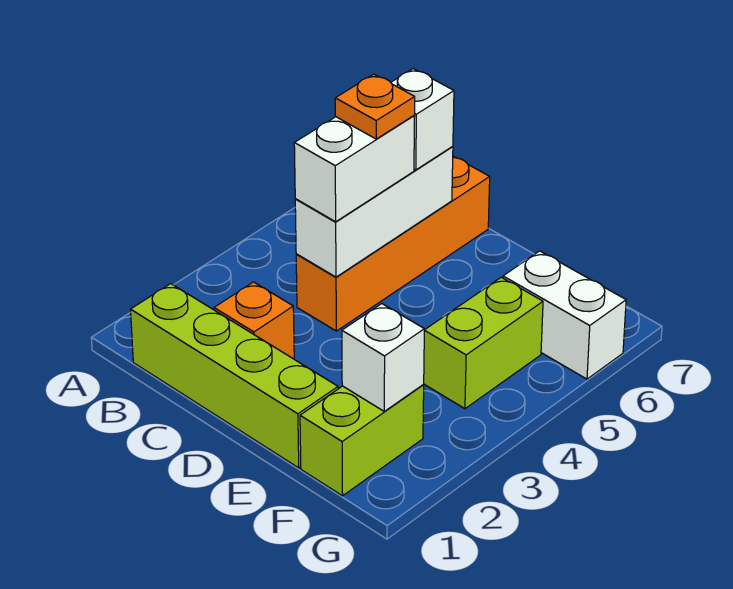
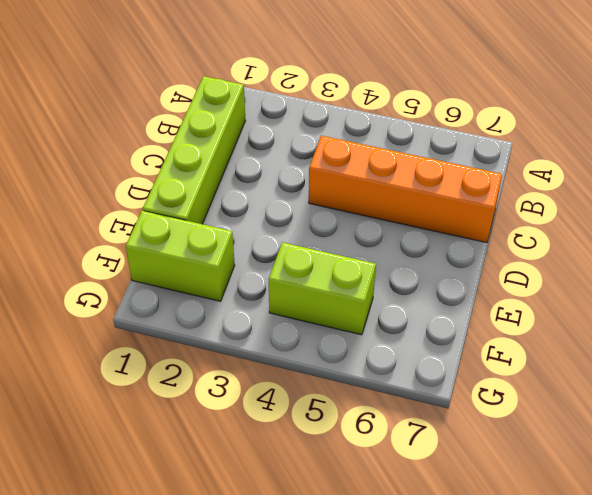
none -> orange brick C2 level 1
none -> white brick F6:G6 level 1

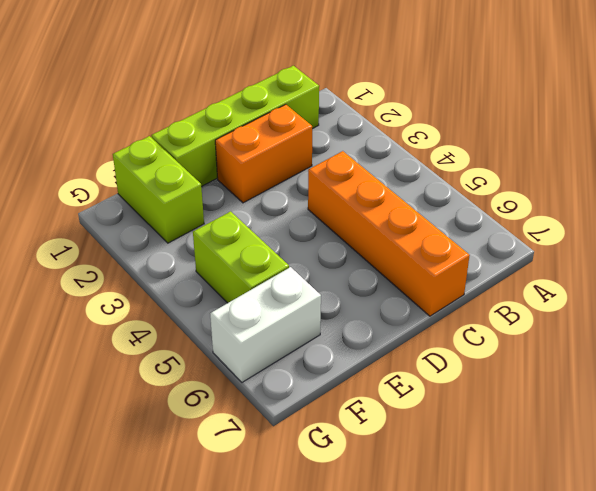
orange brick C2:D2 level 1 -> orange brick C2 level 1
none -> white brick C4:C6 level 2
none -> white brick F2 level 2

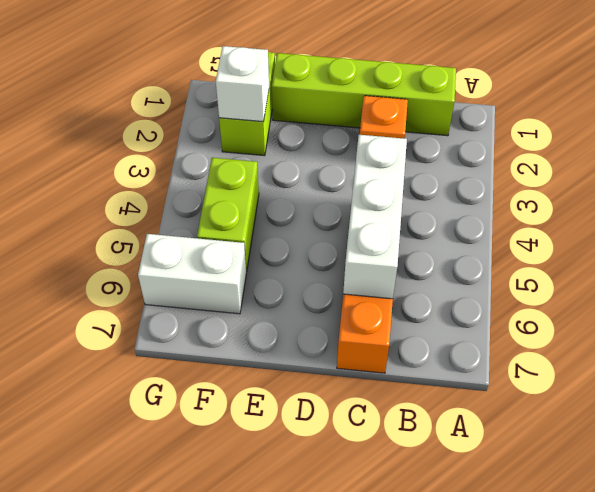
none -> white brick C4:C5 level 3
none -> white brick C6 level 3

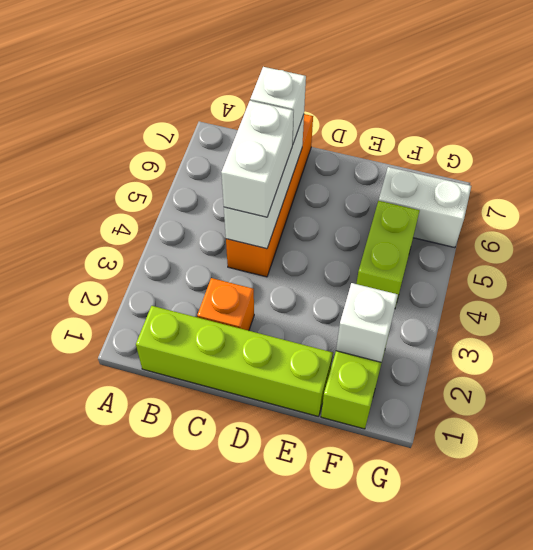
none -> orange plate C5 level 4

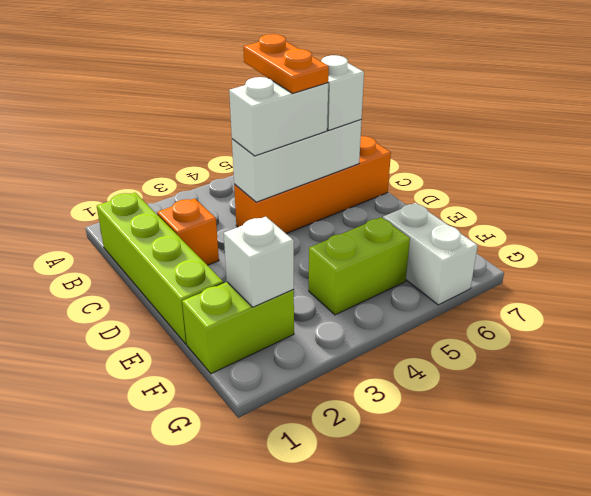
orange plate B5:C5 level 4 -> orange plate C5 level 4

